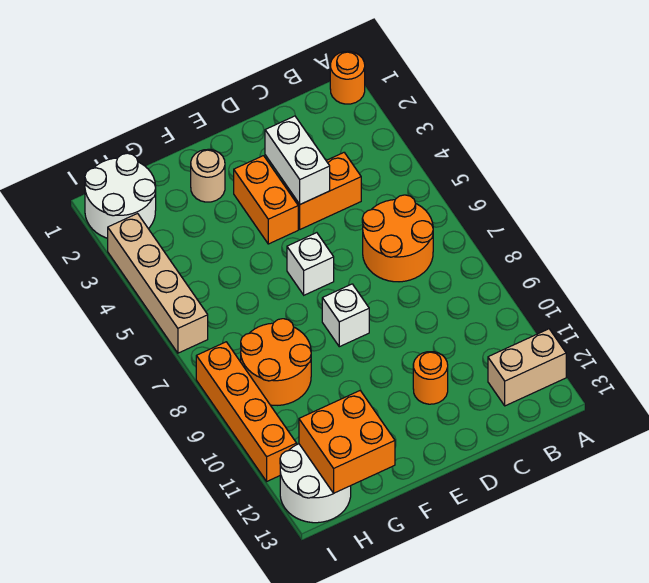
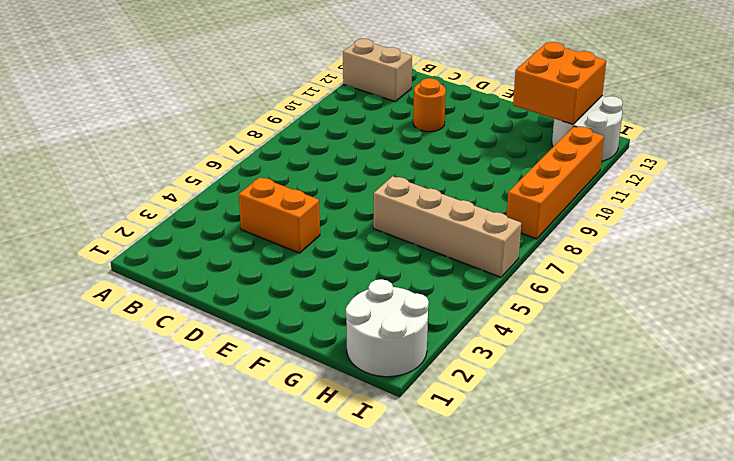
tan brick F6:I6 level 1 -> tan brick I3:I6 level 1
none -> orange round brick A1 level 1
none -> orange round brick B6:C7 level 1
none -> orange brick E3:E4 level 1

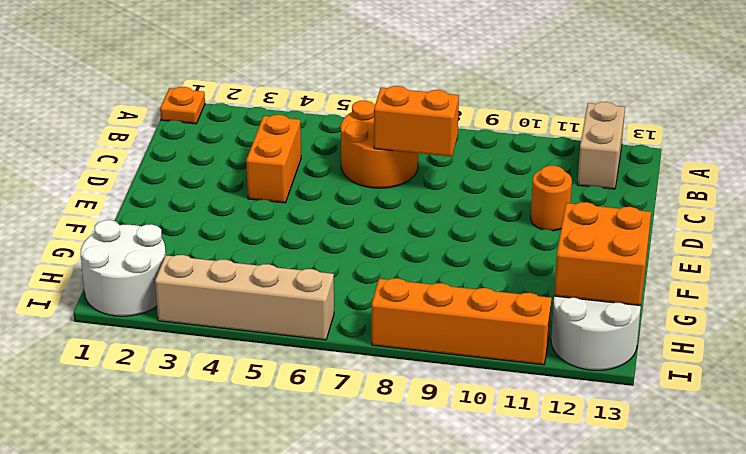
orange plate A1 level 1 -> orange round brick A1 level 1
orange brick C7:C8 level 2 -> orange brick E3:E4 level 1
none -> white brick E6 level 1
none -> white brick E8 level 1
none -> tan round brick F2 level 1

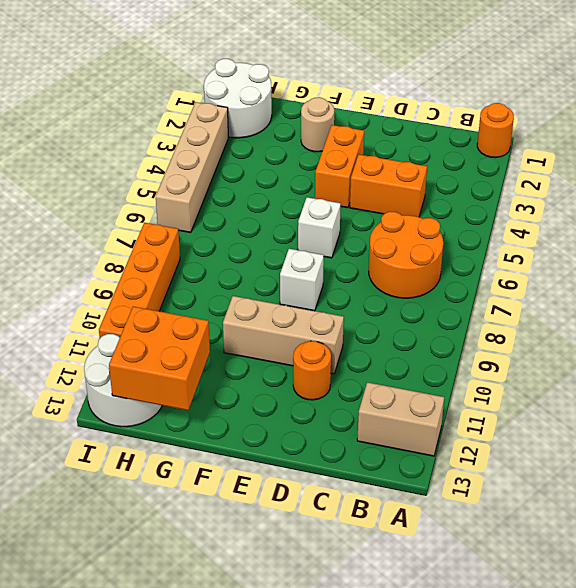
tan brick D10:F10 level 1 -> none
none -> orange round brick G8:H9 level 1
none -> white brick D3:D4 level 2

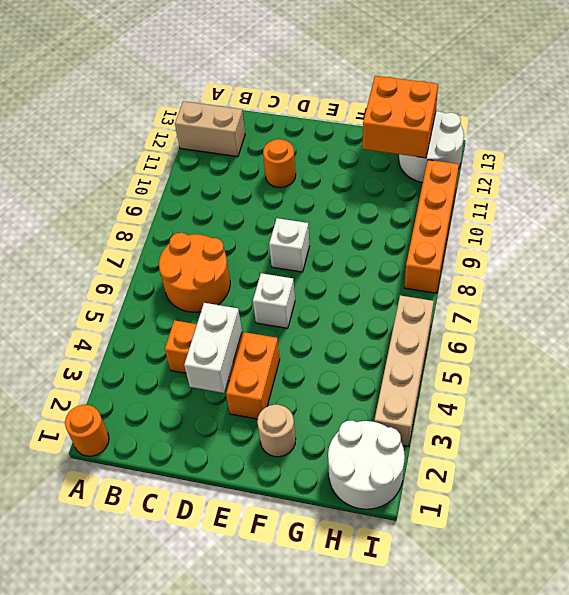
none -> orange round brick G8:H9 level 1

